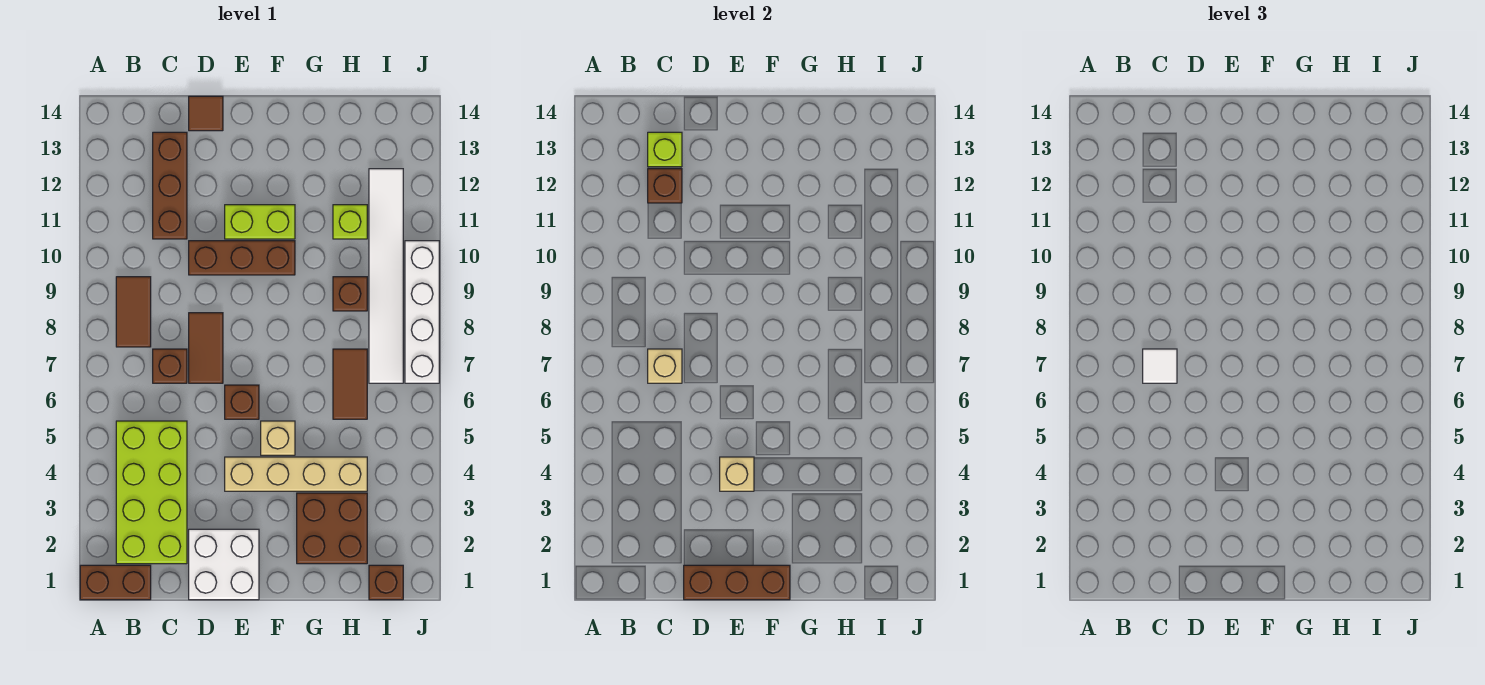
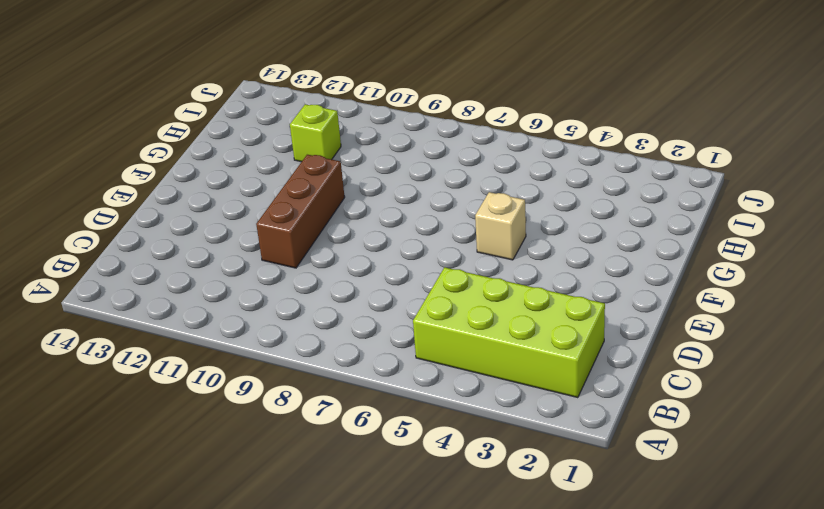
none -> brown brick A1:B1 level 1
none -> brown tile B8:B9 level 1
none -> brown brick C7 level 1

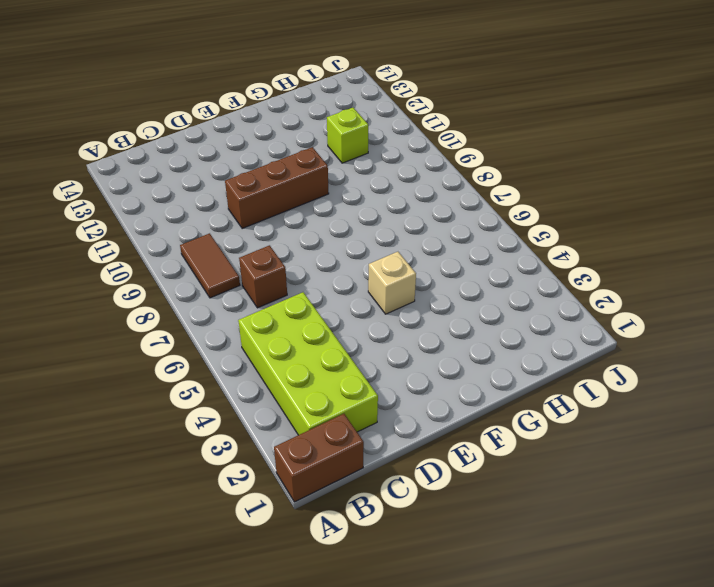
none -> brown brick C11:C13 level 1
none -> white brick D1:E2 level 1
none -> brown tile D7:D8 level 1

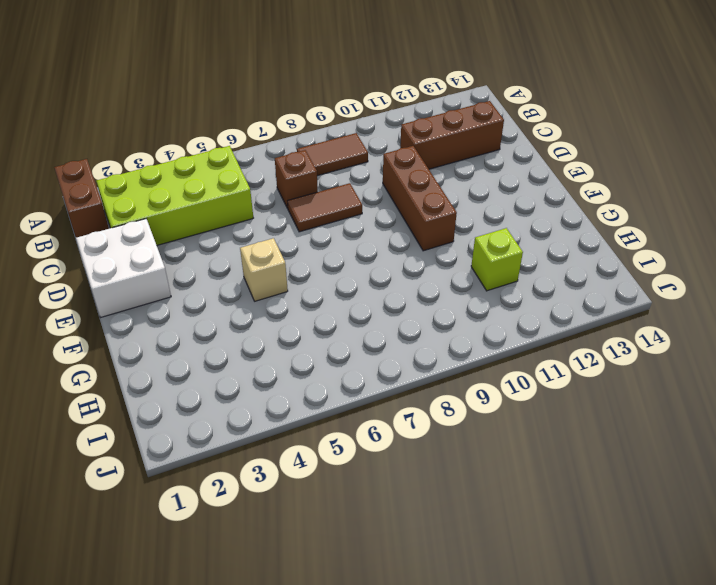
none -> brown tile D14 level 1
none -> tan brick E4:H4 level 1
none -> brown brick E6 level 1

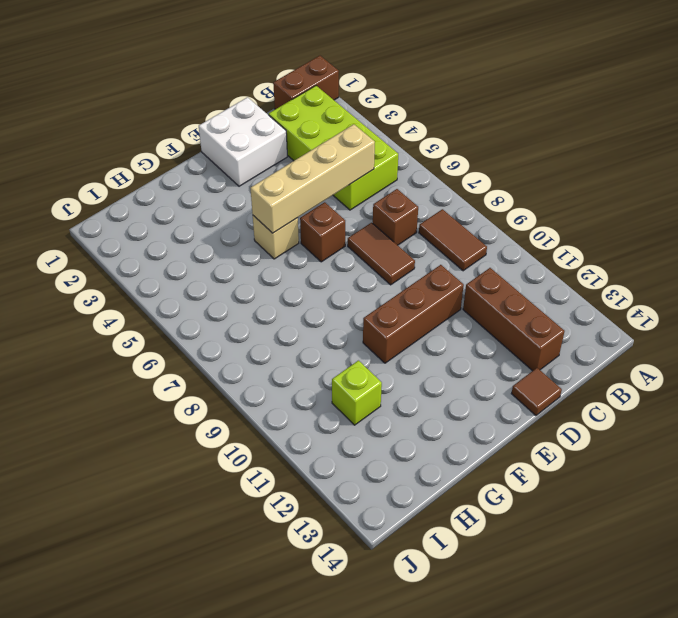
tan brick C5:F5 level 2 -> tan brick E4:H4 level 1
none -> lime brick E11:F11 level 1
none -> brown brick G2:H3 level 1
none -> brown tile H6:H7 level 1

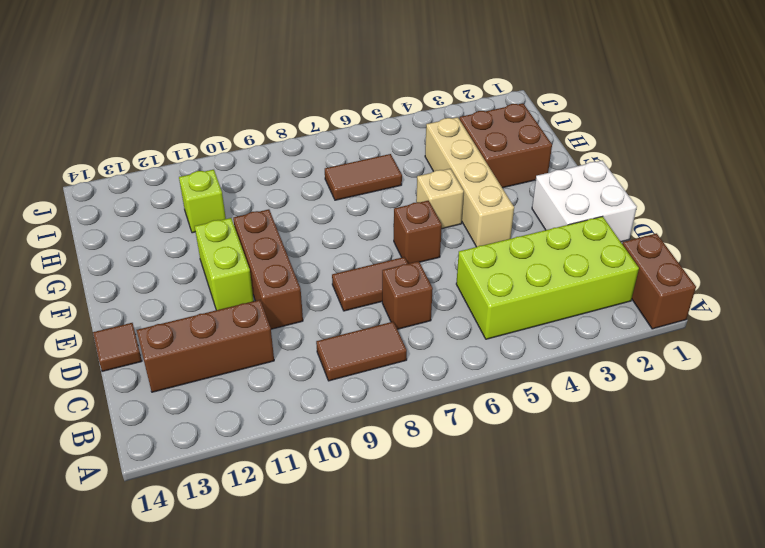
none -> brown brick H9 level 1
none -> brown brick I1 level 1
none -> white tile I7:I12 level 1

